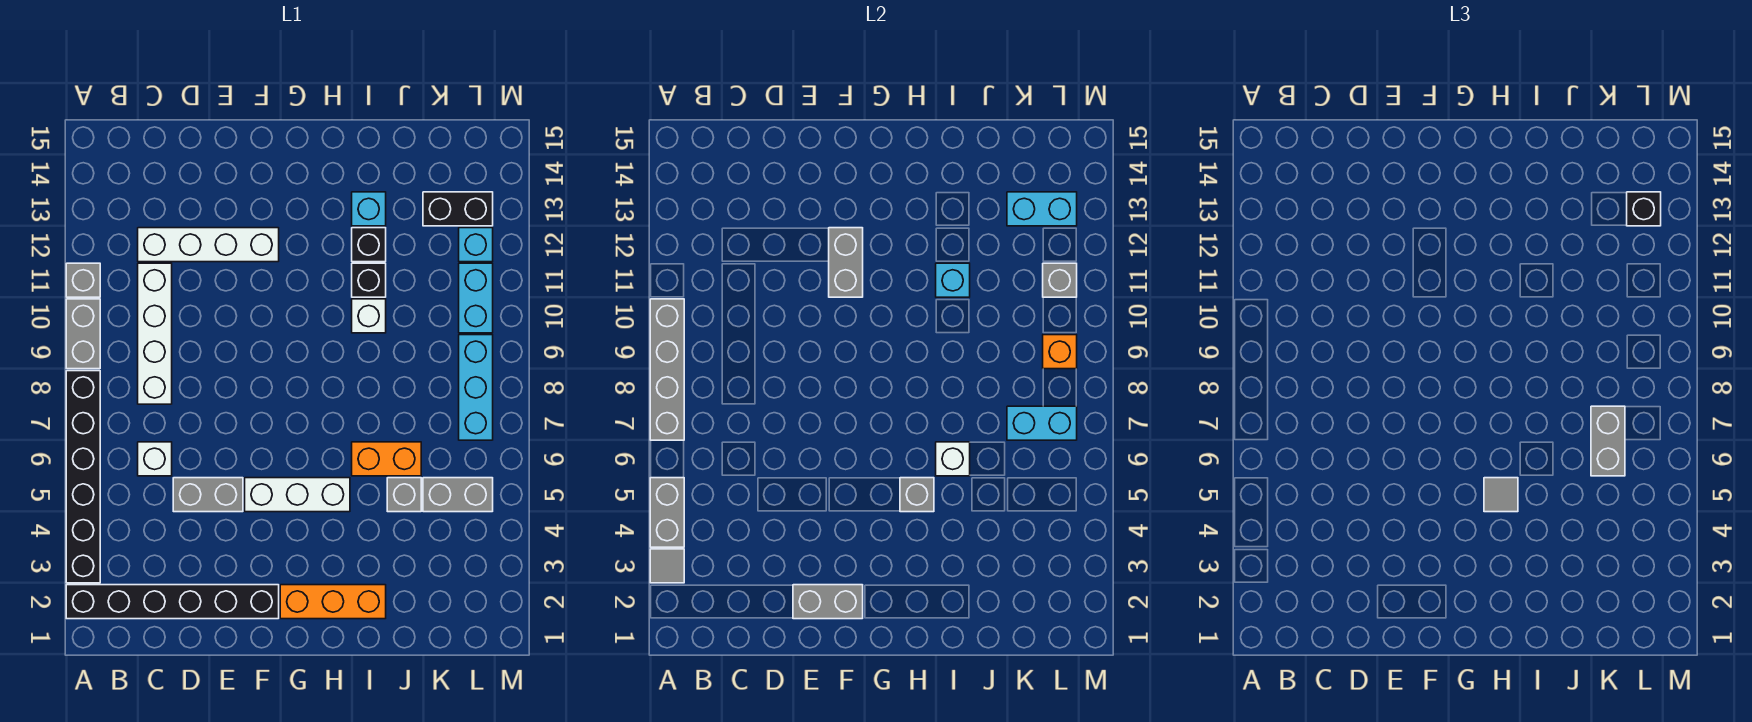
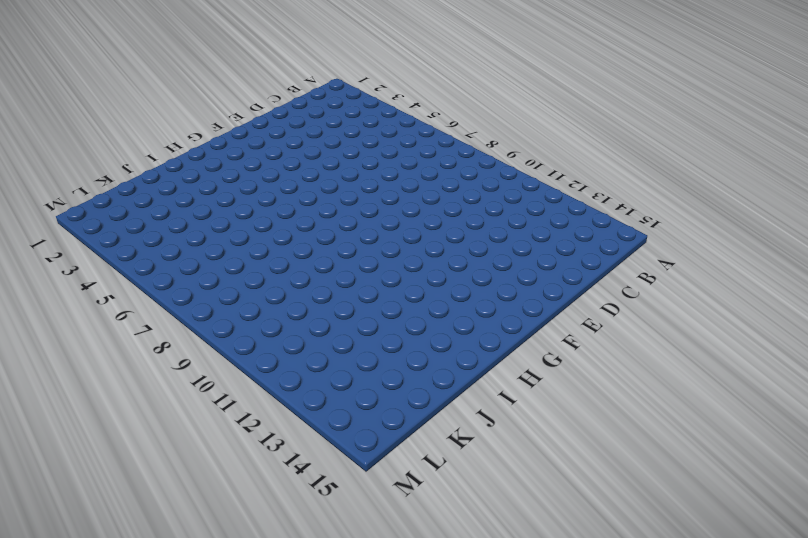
none -> black brick A2:F2 level 1
none -> black brick A3:A8 level 1
none -> grey brick A9:A10 level 1
none -> grey brick A11 level 1

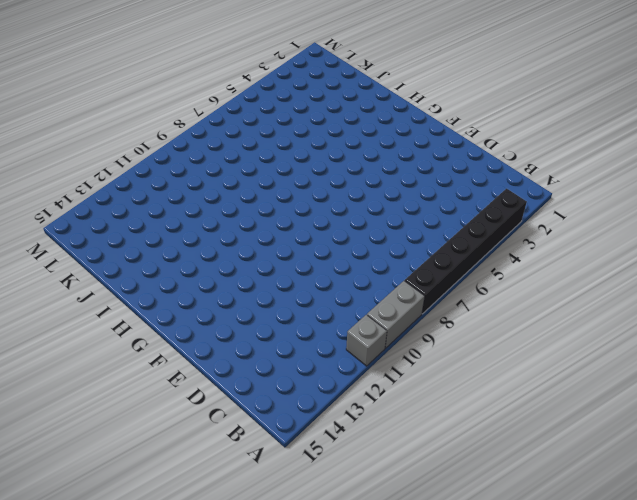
none -> black brick A2:F2 level 1
none -> white brick C6 level 1
none -> white brick C8:C11 level 1
none -> white brick C12:F12 level 1

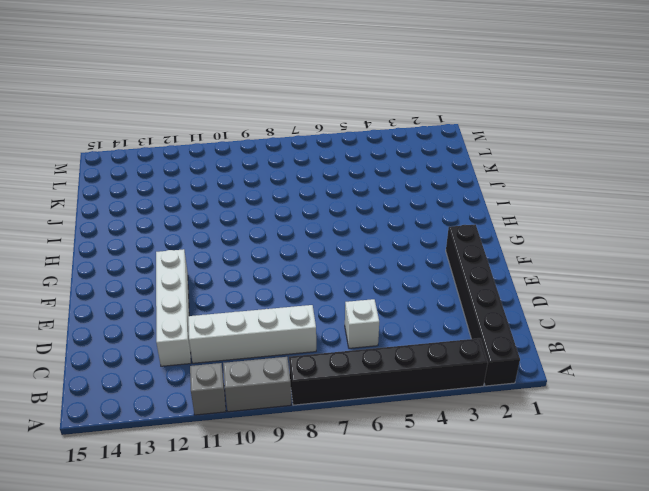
none -> grey brick D5:E5 level 1
none -> white brick F5:H5 level 1
none -> orange brick G2:I2 level 1
none -> orange brick I6:J6 level 1

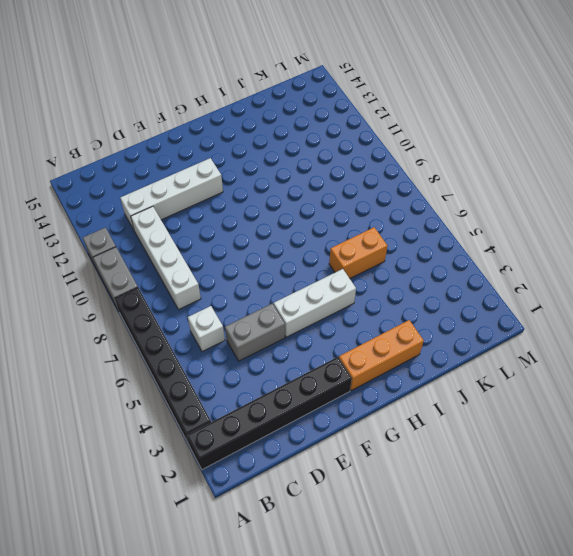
none -> white brick I10 level 1
none -> black brick I11 level 1
none -> black brick I12 level 1
none -> cyan brick I13 level 1

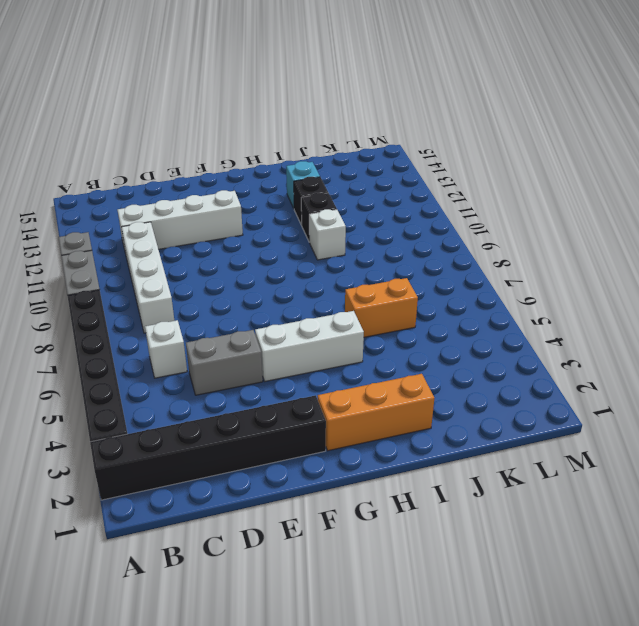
none -> grey brick J5 level 1
none -> grey brick K5:L5 level 1
none -> black brick K13:L13 level 1
none -> cyan brick L7:L9 level 1

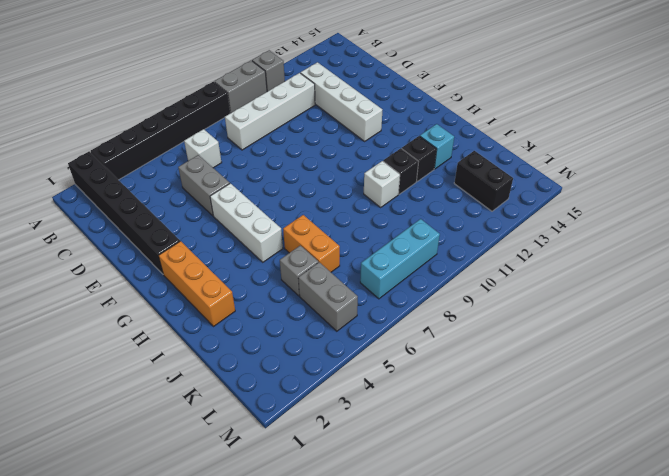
none -> cyan brick L10:L11 level 1
none -> cyan brick L12 level 1
none -> grey tile A3 level 2
none -> grey brick A4:A5 level 2

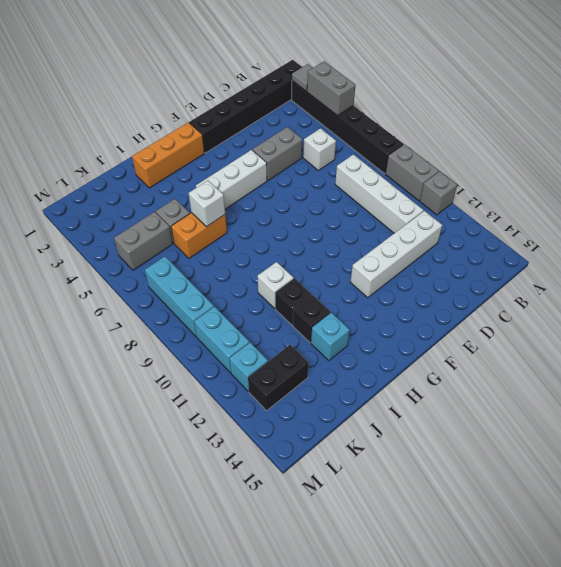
none -> grey brick A7:A10 level 2
none -> grey brick E2:F2 level 2
none -> grey brick F11:F12 level 2
none -> grey brick H5 level 2

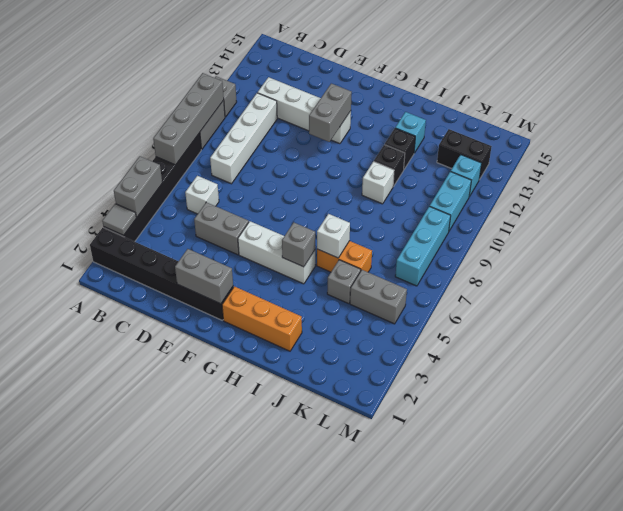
none -> cyan brick I11 level 2
none -> cyan brick K7:L7 level 2
none -> cyan brick K13:L13 level 2
none -> orange brick L9 level 2

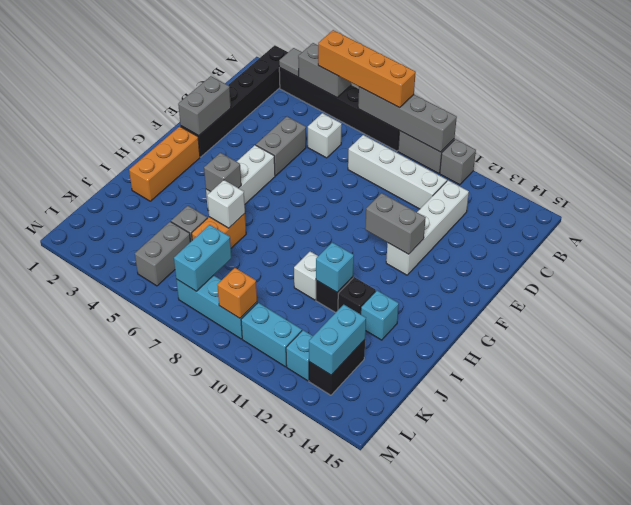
orange brick A5:A8 level 3 -> none
none -> grey brick L11 level 2
none -> grey tile H5 level 3
none -> grey brick K6:K7 level 3
none -> black brick L13 level 3

